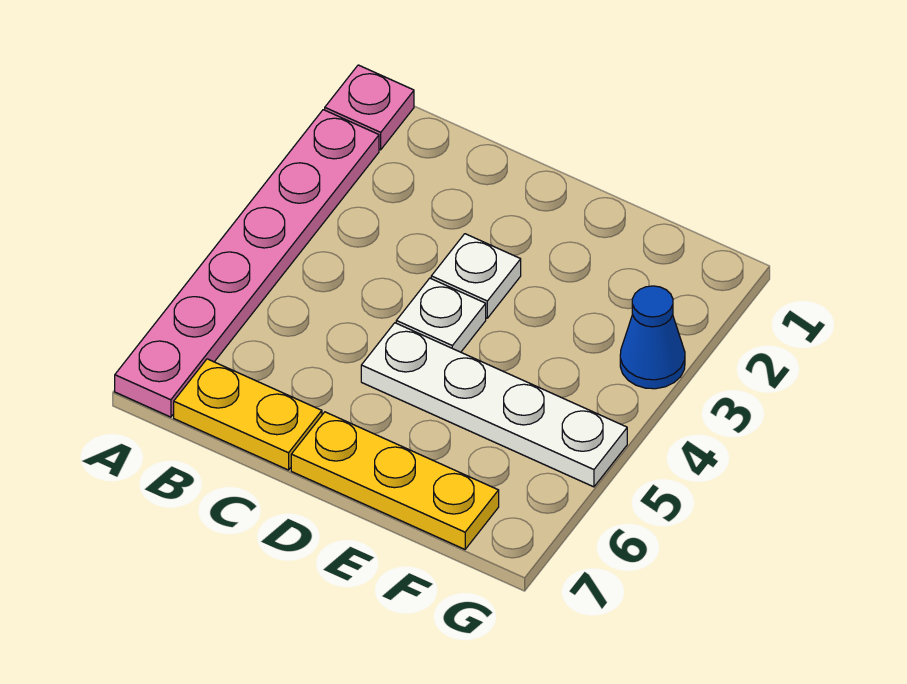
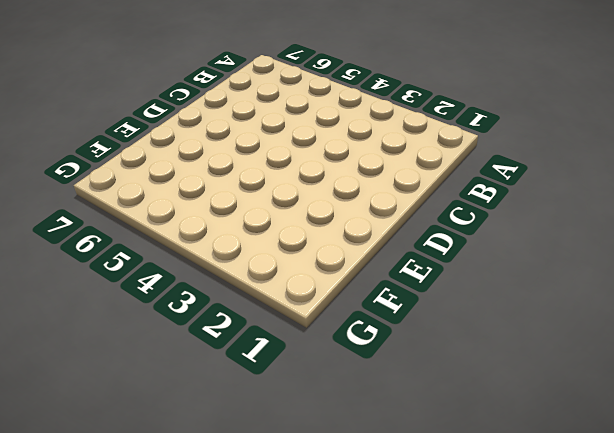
none -> pink plate A1 level 1
none -> pink plate A2:A7 level 1

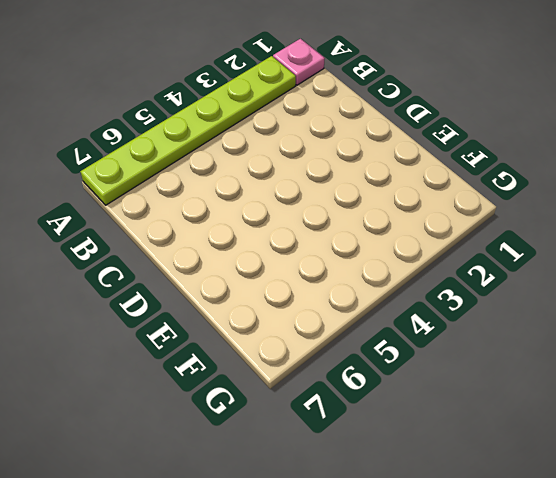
lime plate A2:A7 level 1 -> pink plate A2:A7 level 1
none -> yellow plate B7:C7 level 1
none -> white plate D3 level 1

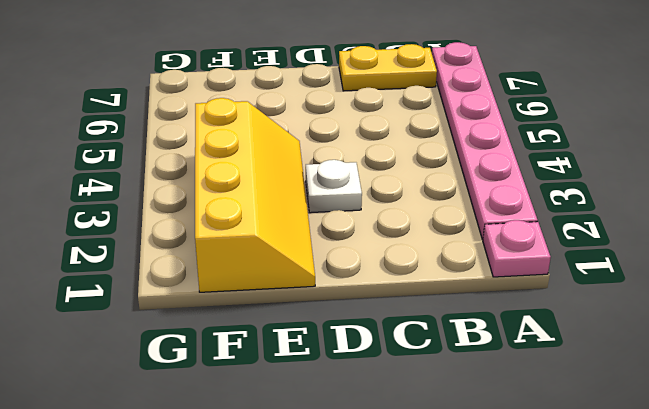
yellow slope E1:F4 level 1 top F -> none
none -> white plate D4 level 1
none -> white plate D5:G5 level 1

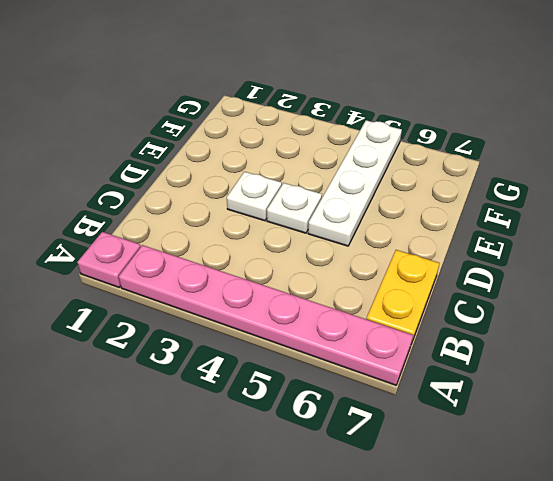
none -> yellow plate D7:F7 level 1
none -> blue cone G3 level 1

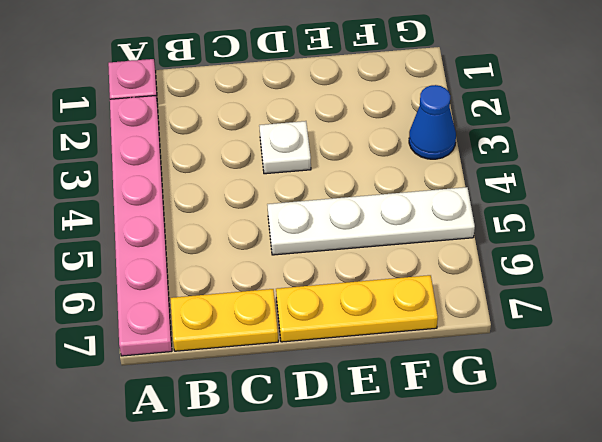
none -> white plate D4 level 1

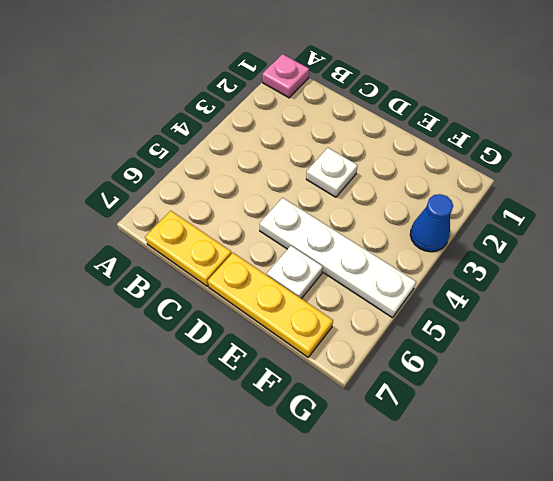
white plate E6 level 1 -> white plate D4 level 1
none -> pink plate A2:A7 level 1

